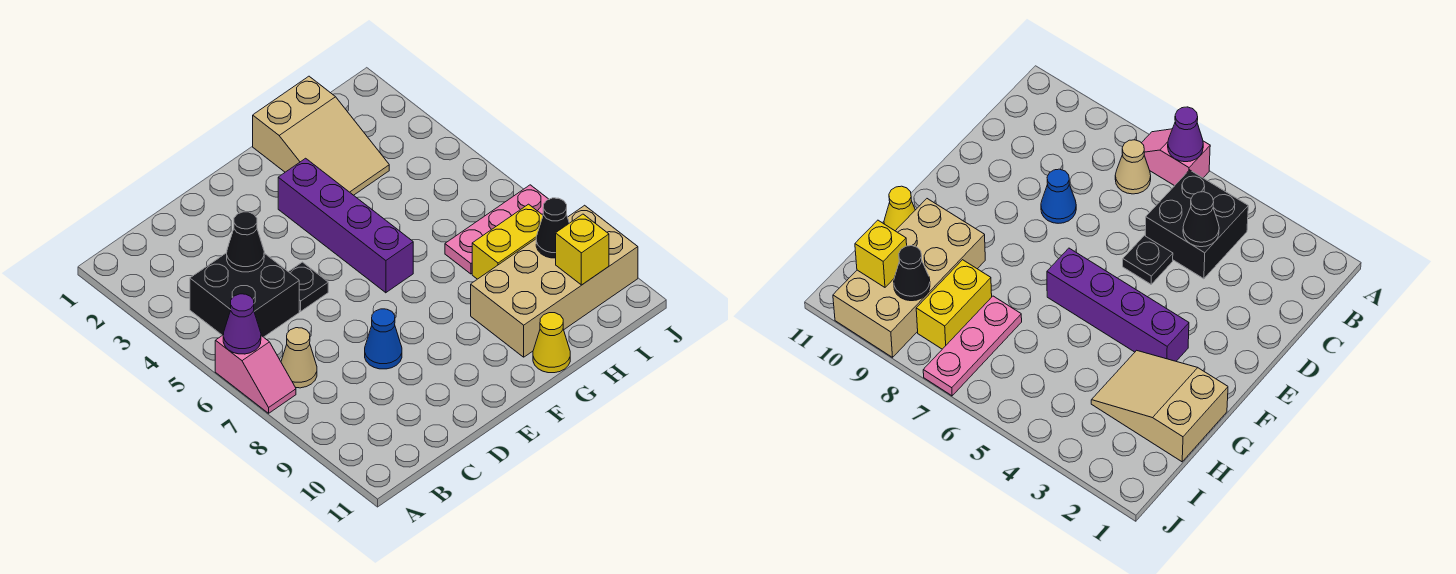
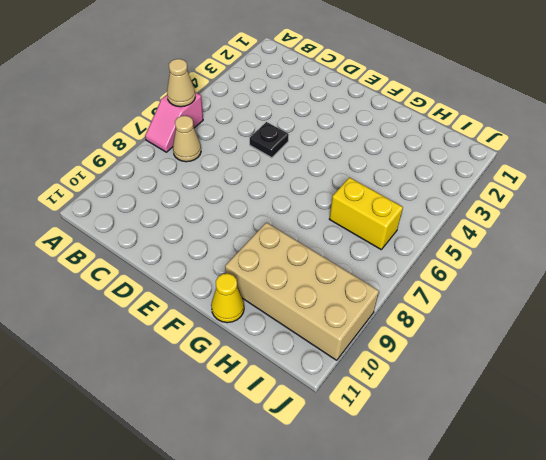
tan cone A6 level 2 -> purple cone A6 level 2
yellow brick H6:I6 level 1 -> yellow brick H8:I8 level 1
none -> black brick B4:C5 level 1
none -> blue cone D8 level 1
none -> purple brick F3:F6 level 1

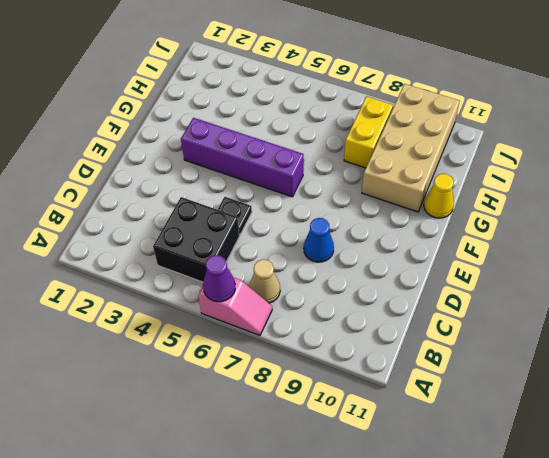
none -> tan slope G1:H3 level 1 top 1
none -> pink plate H7:J7 level 1
none -> black cone C4 level 2

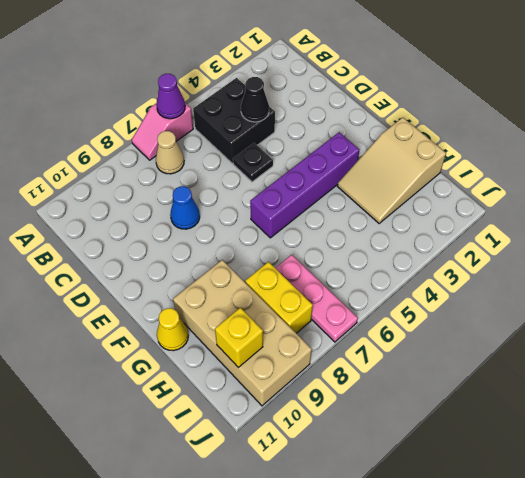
none -> black cone I9 level 2

